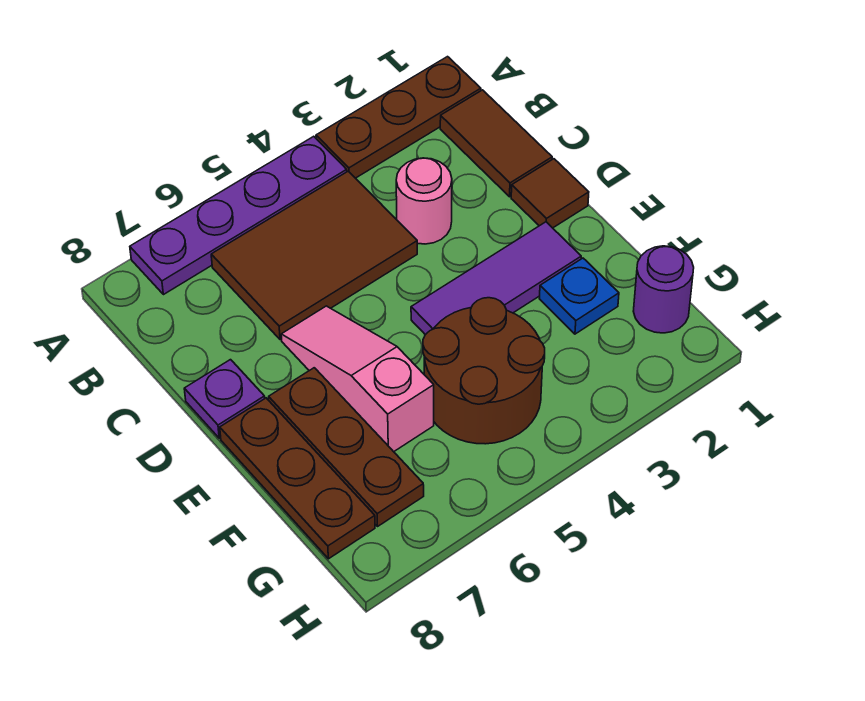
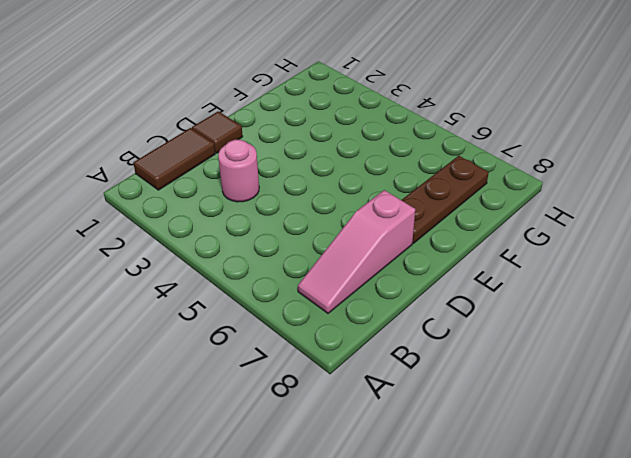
pink slope B7:D7 level 1 top D -> pink slope D6:F6 level 1 top F
none -> brown plate A1:A3 level 1
none -> purple plate A4:A7 level 1
none -> brown tile B4:C6 level 1

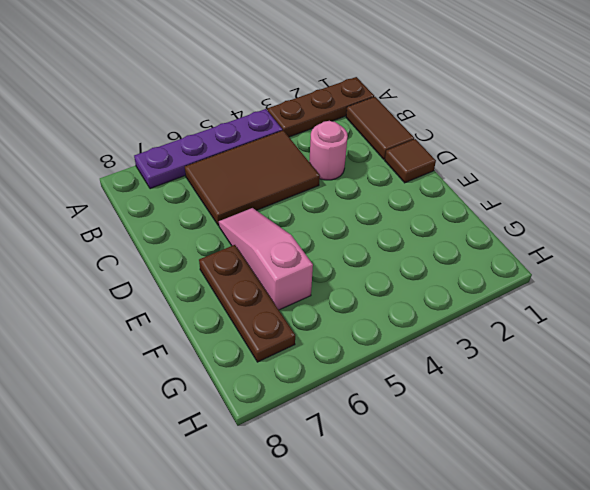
none -> purple plate D8 level 1
none -> purple tile E2:E4 level 1
none -> brown plate E8:G8 level 1

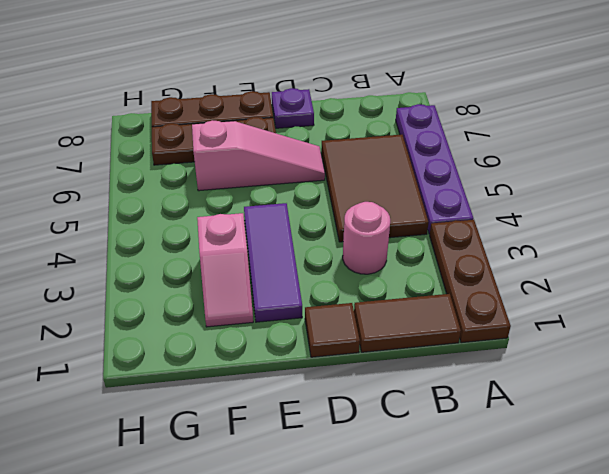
pink slope F2:F3 level 1 top 3 -> blue plate F2 level 1
none -> brown round brick F4:G5 level 1
none -> purple round brick G1 level 1

